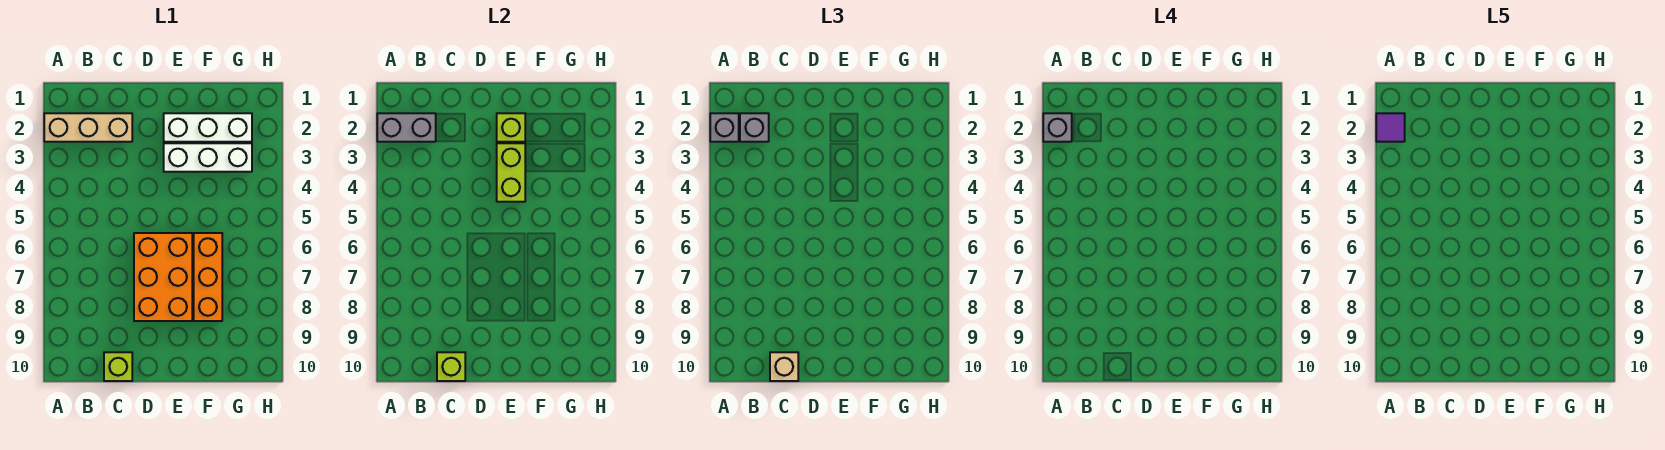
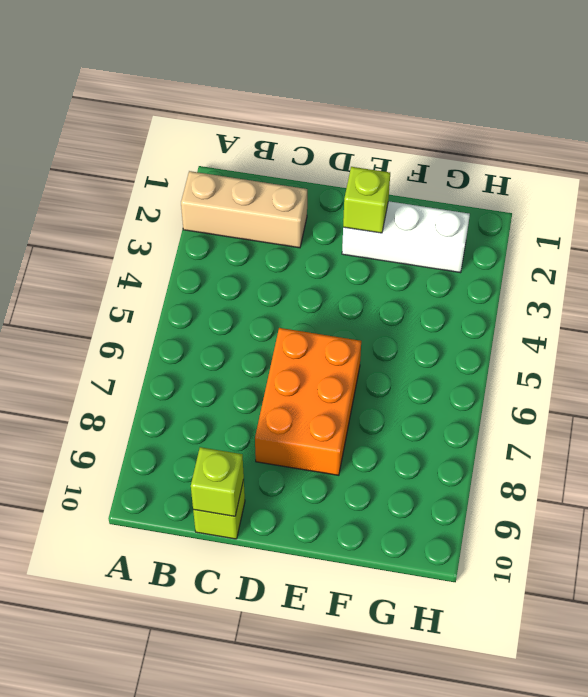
none -> white brick E3:G3 level 1
none -> orange brick F6:F8 level 1
none -> grey brick A2:B2 level 2

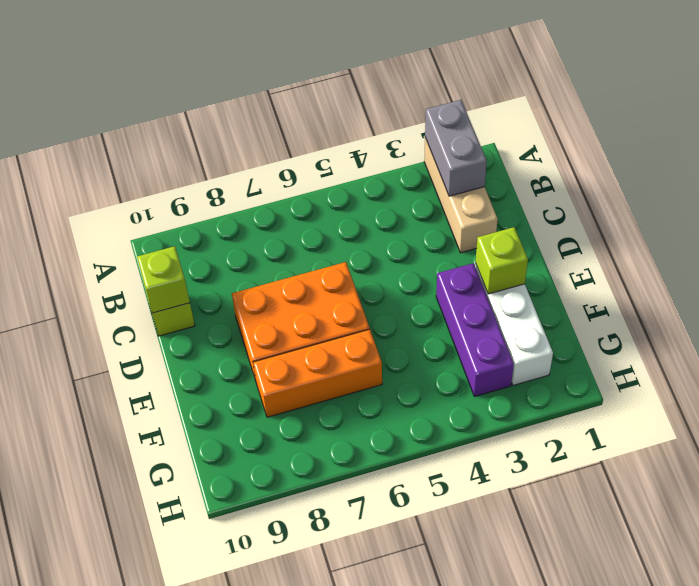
purple brick E3:G3 level 1 -> white brick E3:G3 level 1
none -> lime brick E3:E4 level 2
none -> grey brick A2 level 3
none -> grey brick B2 level 3

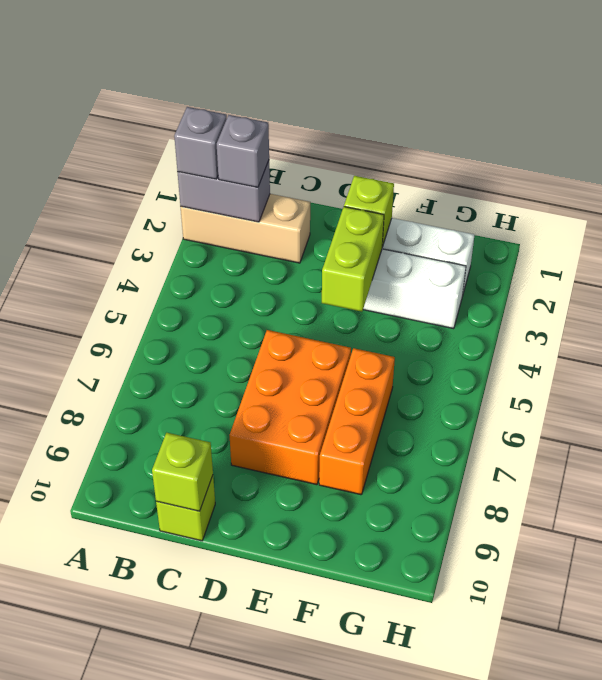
none -> tan brick C10 level 3
none -> grey brick A2 level 4
none -> purple tile A2 level 5

